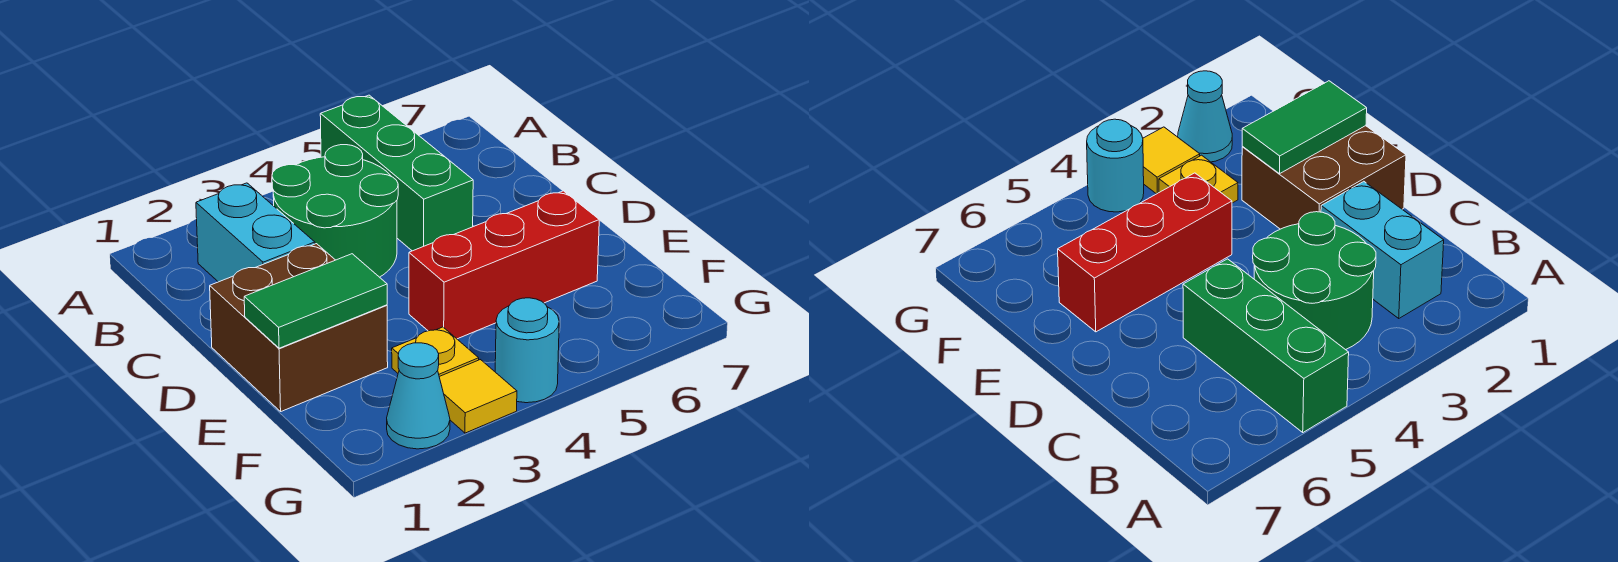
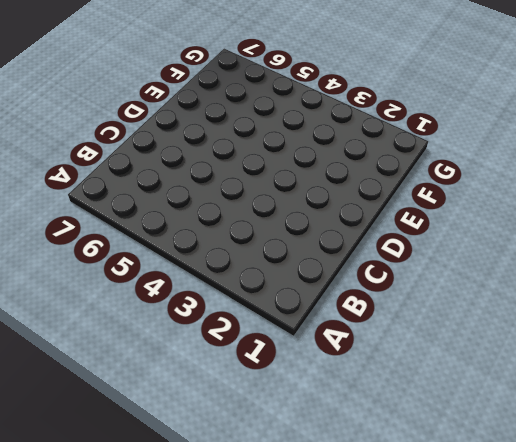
none -> green brick A5:C5 level 1
none -> cyan brick B2:C2 level 1

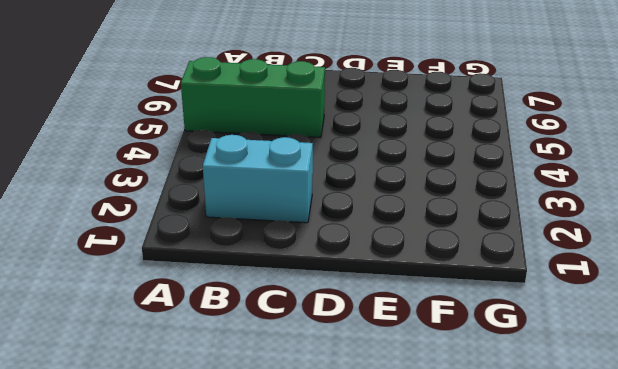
none -> green round brick B3:C4 level 1
none -> brown brick D1:E2 level 1

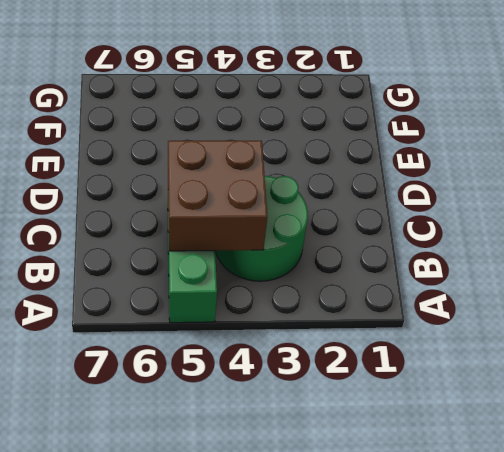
brown brick B4:C5 level 2 -> brown brick D1:E2 level 1
none -> cyan brick B2:C2 level 1
none -> red brick E4:E6 level 1

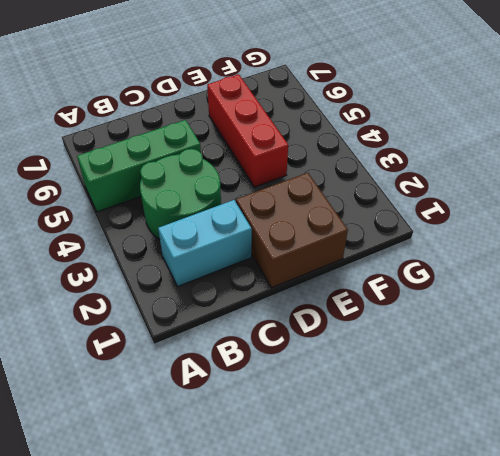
none -> yellow plate F3 level 1
none -> cyan cone G2 level 1

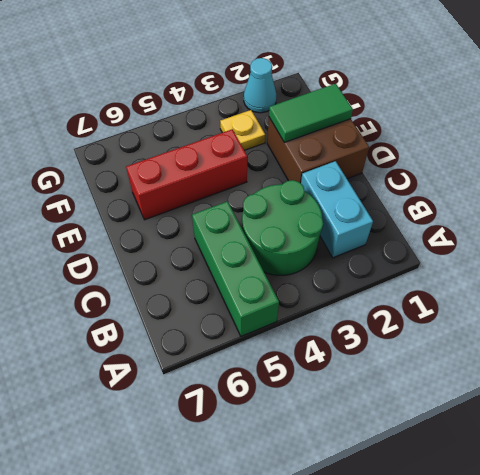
none -> yellow tile G3 level 1
none -> cyan round brick G4 level 1

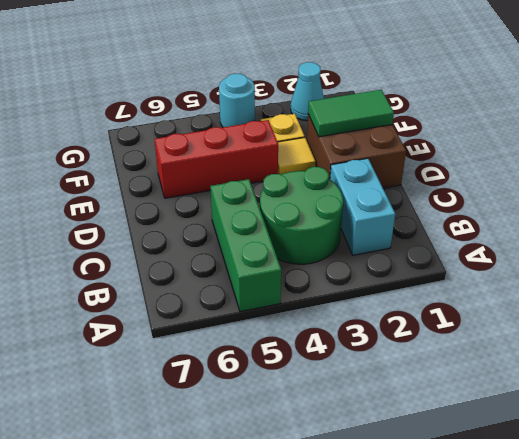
yellow tile E3 level 1 -> yellow tile G3 level 1

